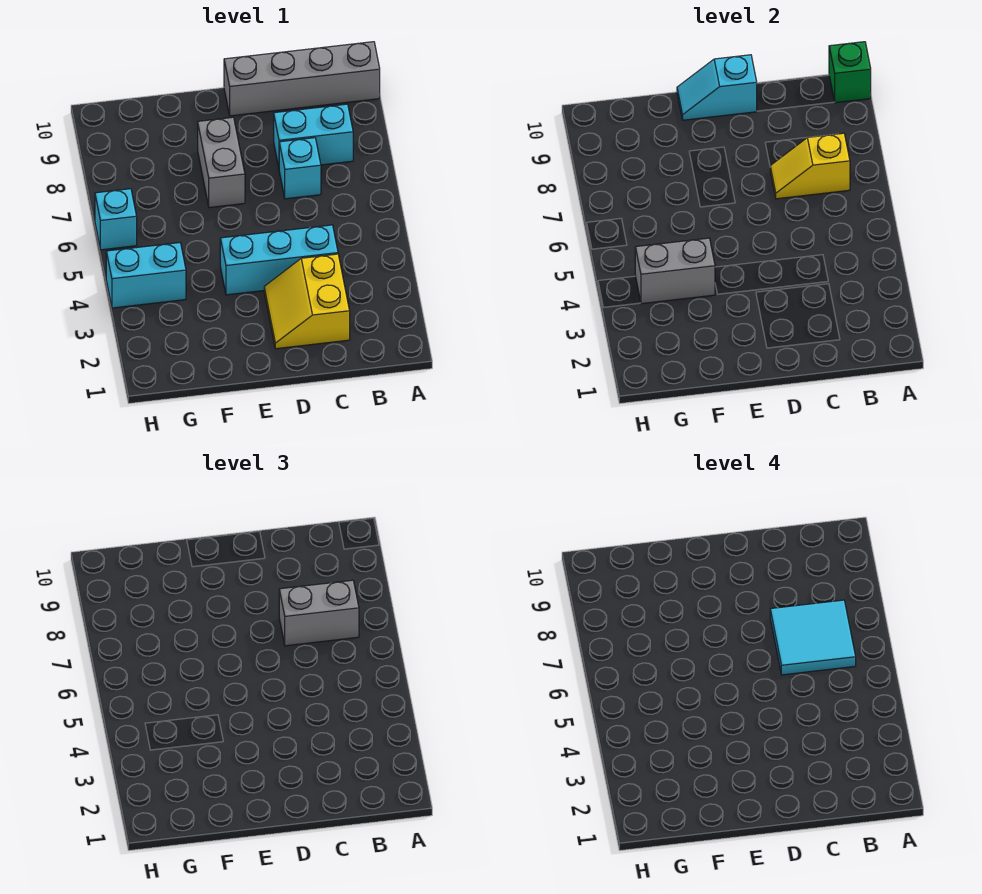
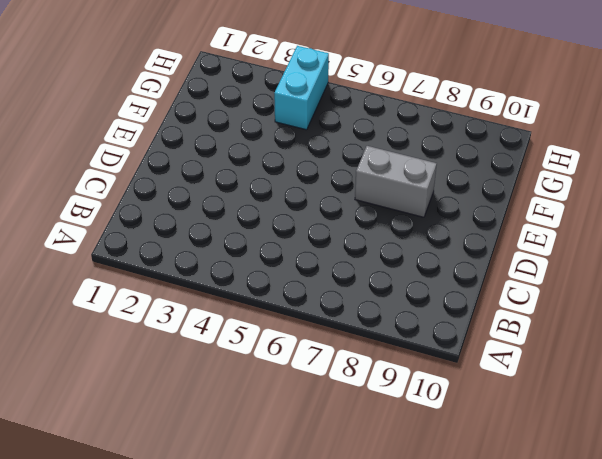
none -> grey brick A10:D10 level 1
none -> cyan brick B8:C8 level 1
none -> yellow slope C2:D3 level 1 top C

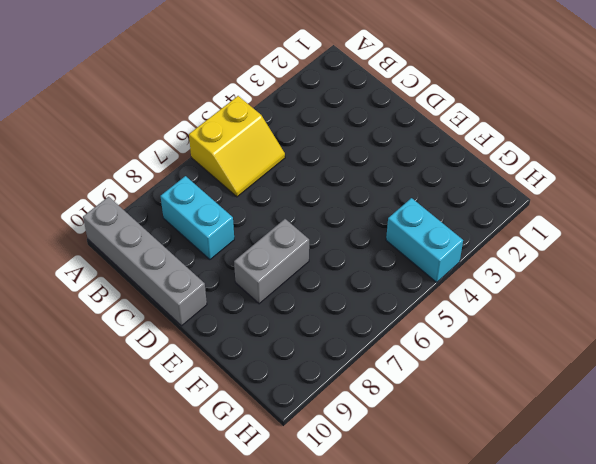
yellow slope A5:B6 level 1 top A -> yellow slope C2:D3 level 1 top C
none -> cyan brick C4:E4 level 1
none -> cyan brick C7 level 1
none -> cyan brick H6 level 1

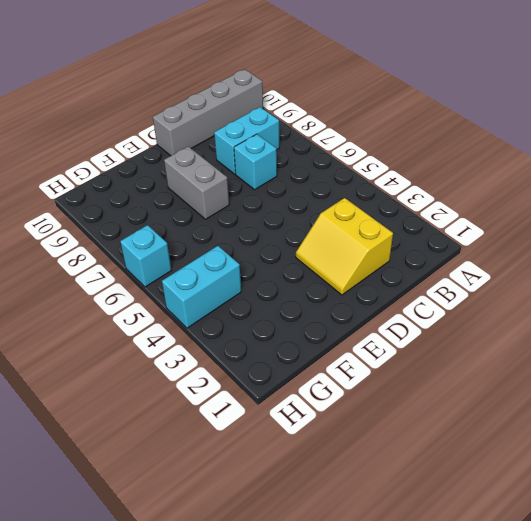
none -> cyan brick C4:E4 level 1
none -> green brick A10 level 2
none -> yellow slope B7:C7 level 2 top B

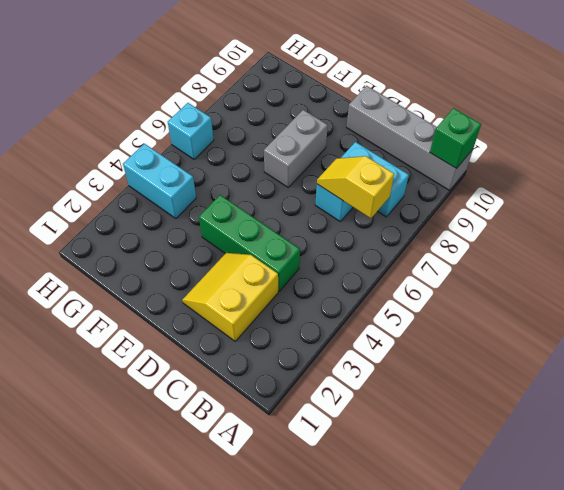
green brick C4:E4 level 1 -> cyan brick C4:E4 level 1
none -> cyan slope D10:E10 level 2 top D
none -> grey brick F4:G4 level 2
none -> grey brick B7:C7 level 3

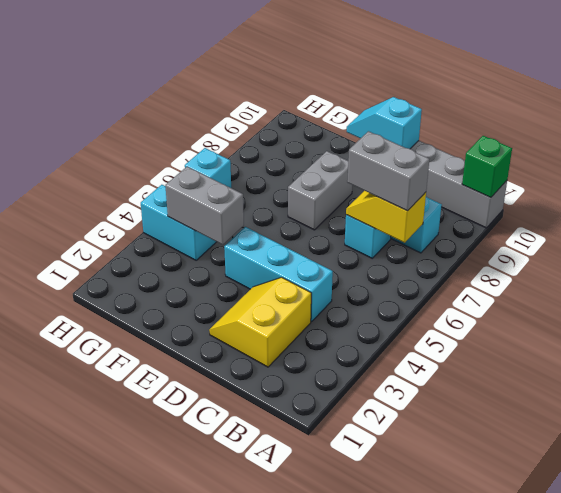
none -> cyan tile B6:C7 level 4

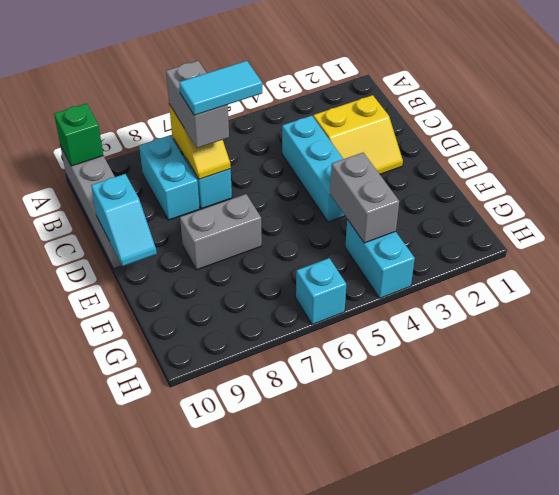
cyan tile C6:C7 level 4 -> cyan tile B6:C7 level 4

